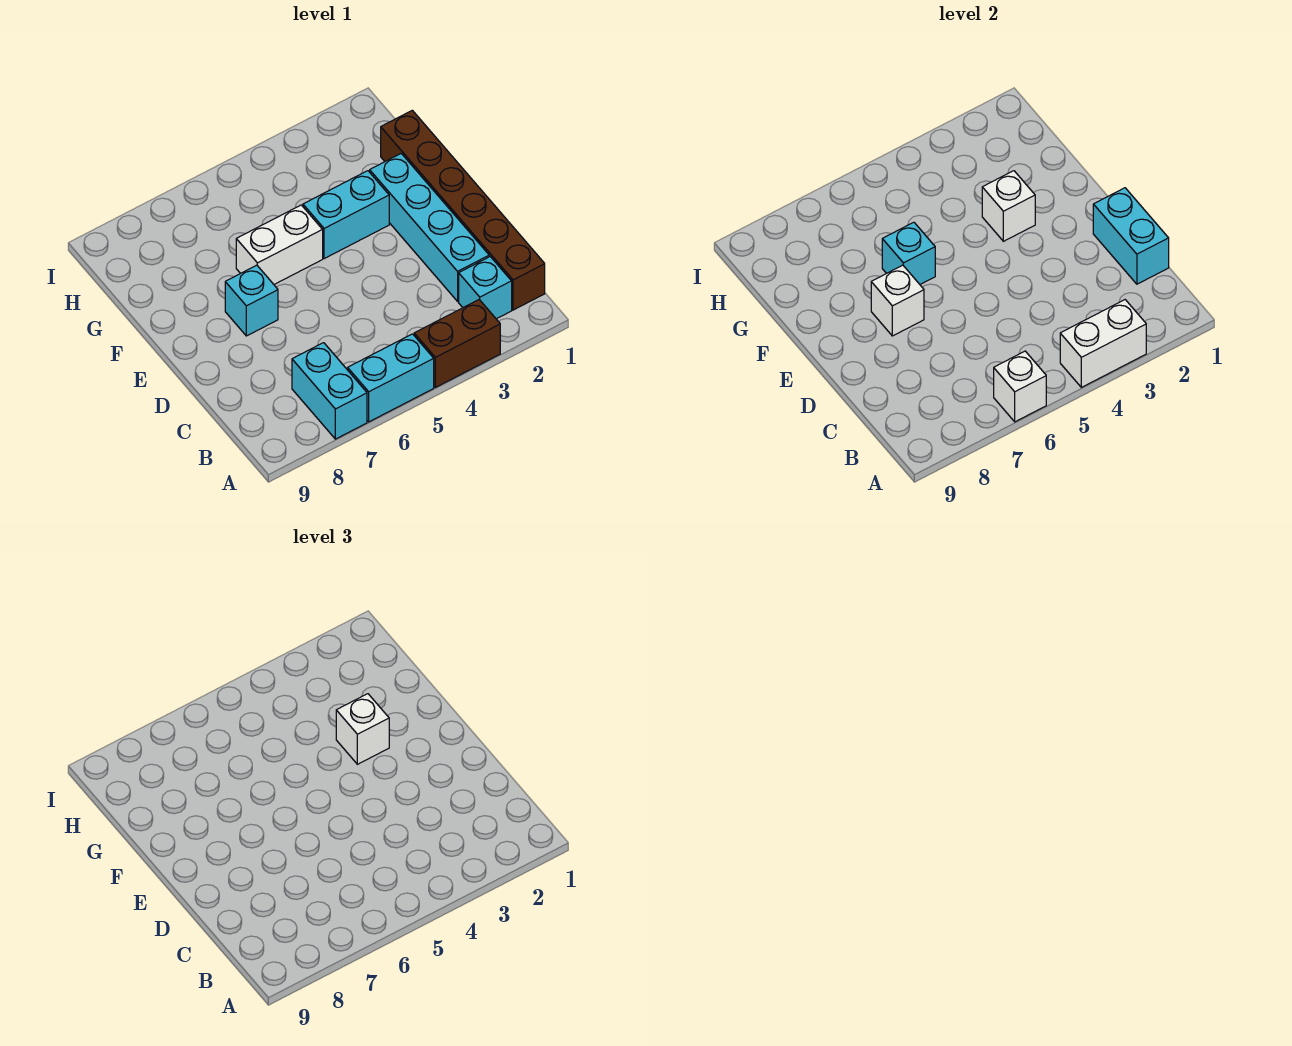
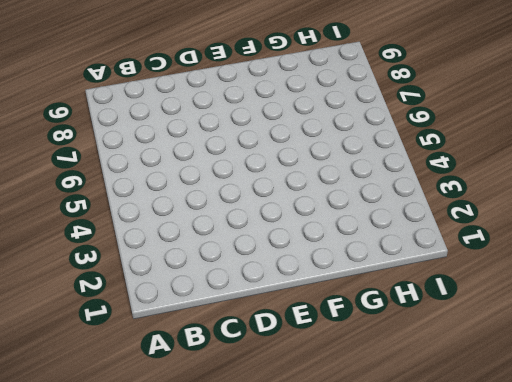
none -> brown brick A3:A4 level 1
none -> cyan brick A5:A6 level 1
none -> cyan brick A7:B7 level 1

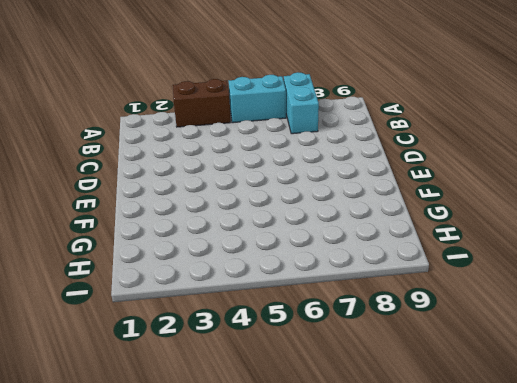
none -> brown brick B1:G1 level 1
none -> cyan brick B2 level 1
none -> cyan brick C2:F2 level 1

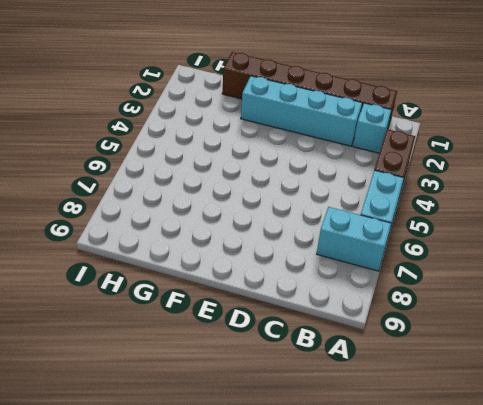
none -> cyan brick E7 level 1
none -> cyan brick F3:F4 level 1
none -> white brick F5:F6 level 1

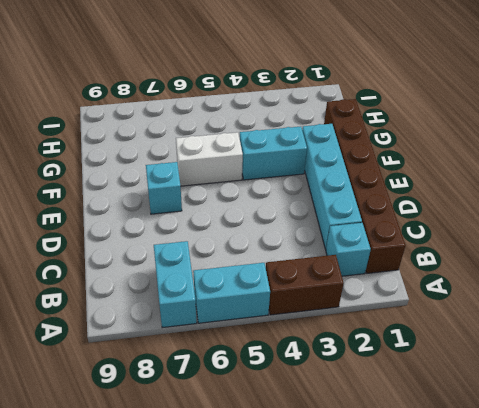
none -> white brick A3:A4 level 2
none -> white brick A6 level 2
none -> cyan brick C1:D1 level 2

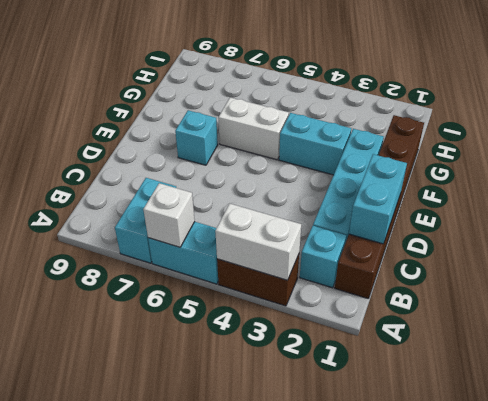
none -> white brick E7 level 2
none -> white brick F3 level 2
none -> cyan brick F6 level 2

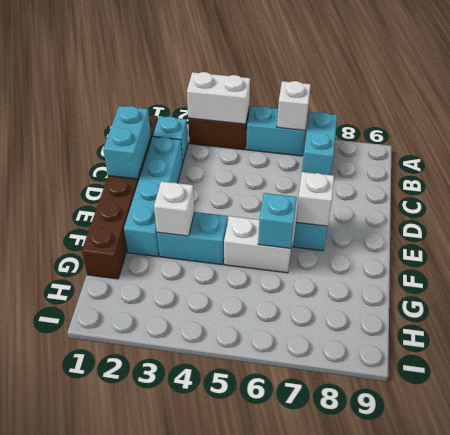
none -> white brick F3 level 3

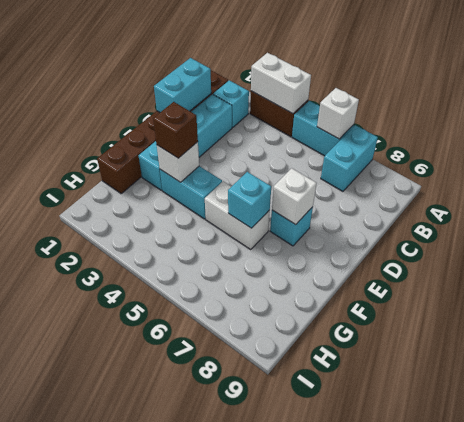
brown brick F3 level 3 -> white brick F3 level 3

